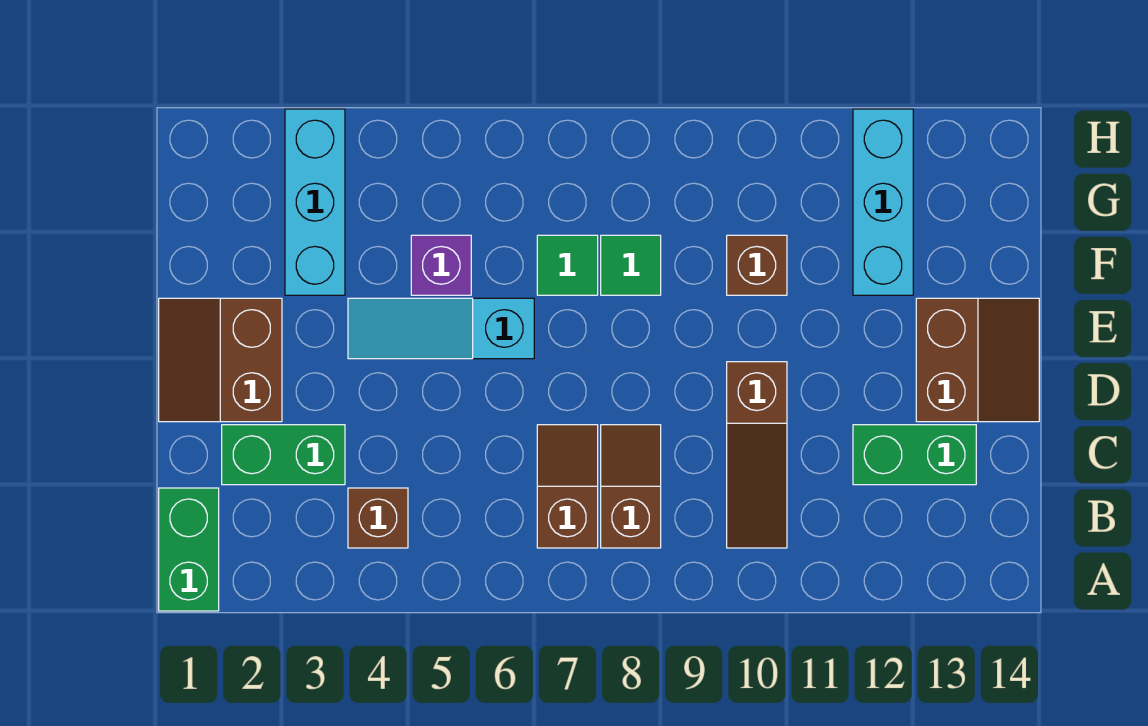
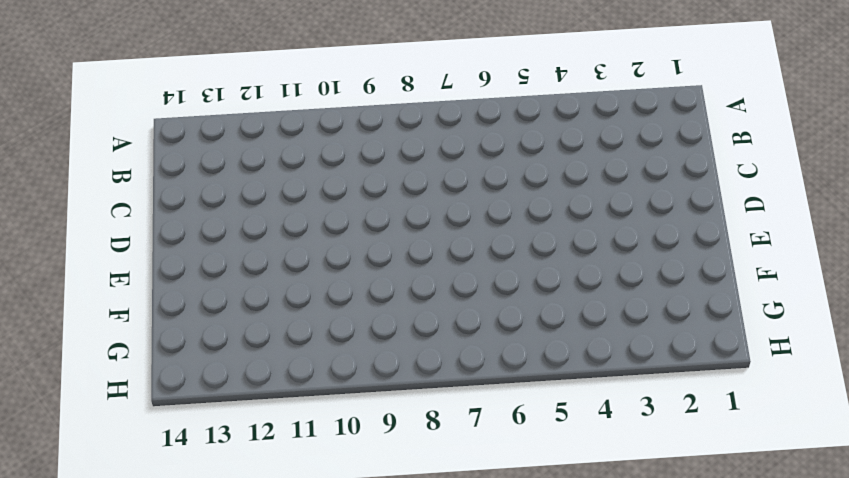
none -> green brick A1:B1 level 1
none -> brown brick B4 level 1
none -> brown slope B7:C7 level 1 top B

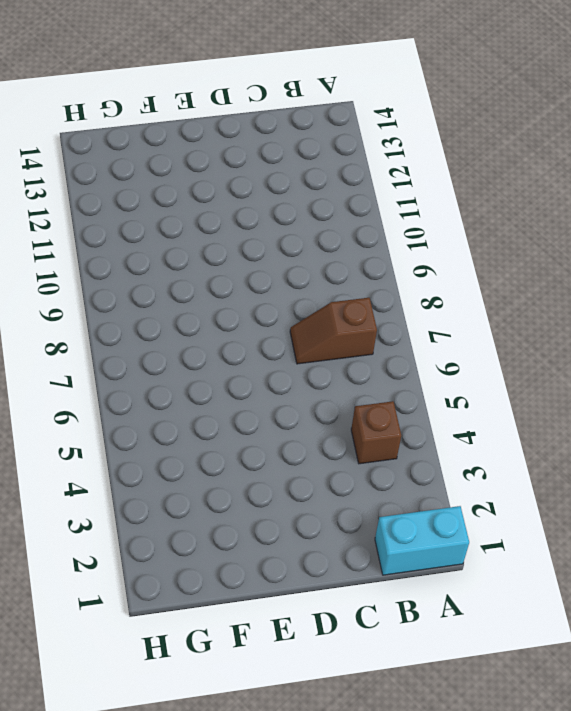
cyan brick A1:B1 level 1 -> green brick A1:B1 level 1
none -> brown slope B8:C8 level 1 top B
none -> brown slope B10:D10 level 1 top D
none -> green brick C2:C3 level 1

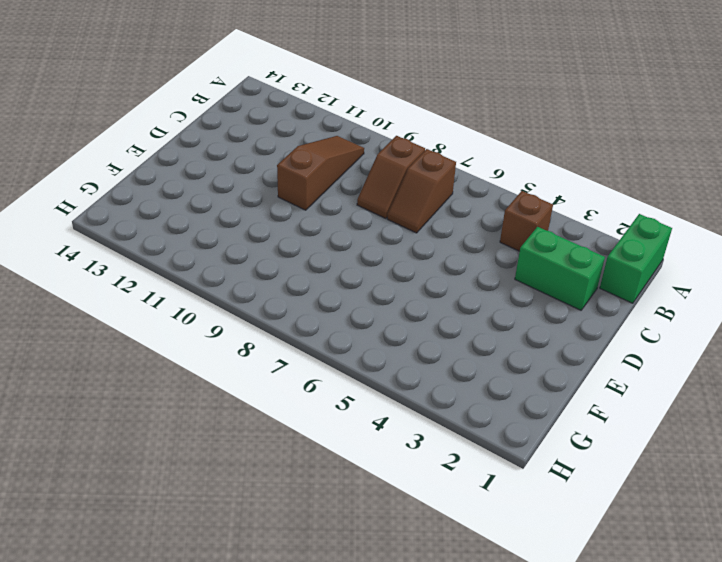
none -> green brick C12:C13 level 1
none -> brown slope D1:E2 level 1 top 2
none -> brown slope D13:E14 level 1 top 13

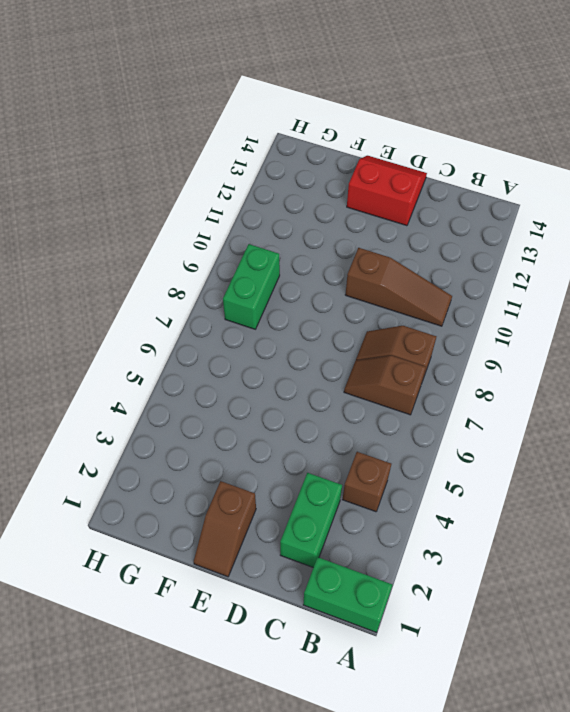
red slope D13:E14 level 1 top 13 -> brown slope D13:E14 level 1 top 13
brown slope E1:E2 level 1 top 2 -> brown slope D1:E2 level 1 top 2
green brick G8:G9 level 1 -> green brick C12:C13 level 1
none -> cyan slope E4:E6 level 1 top 6
none -> cyan brick F3:H3 level 1
none -> purple brick F5 level 1

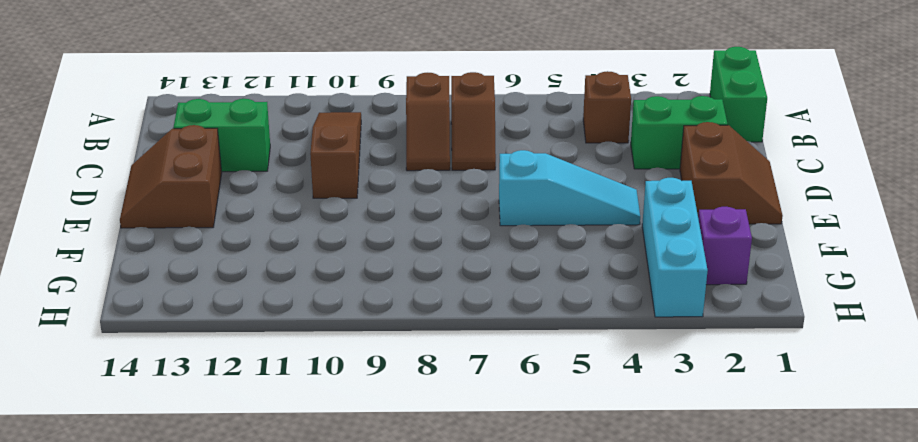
purple brick G2 level 1 -> purple brick F5 level 1
none -> green tile F7 level 1
none -> green tile F8 level 1
none -> brown brick F10 level 1

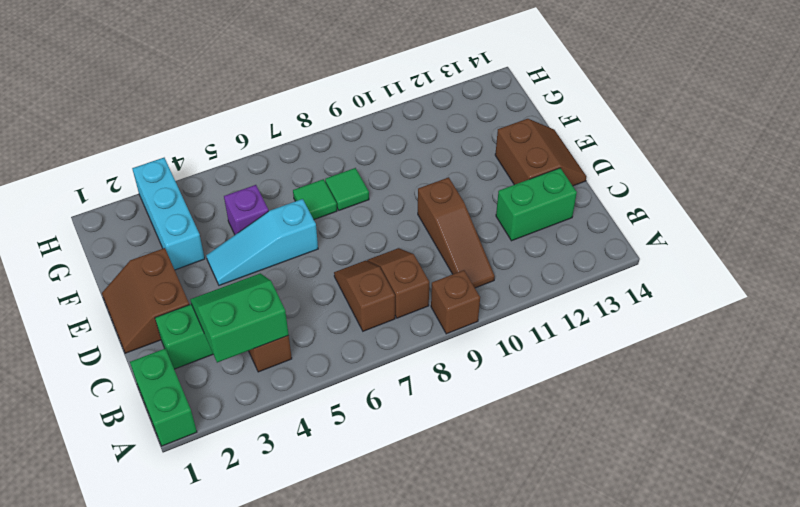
brown brick A9 level 1 -> brown brick F10 level 1
green slope B3:C4 level 2 top B -> none
none -> cyan brick F12:H12 level 1

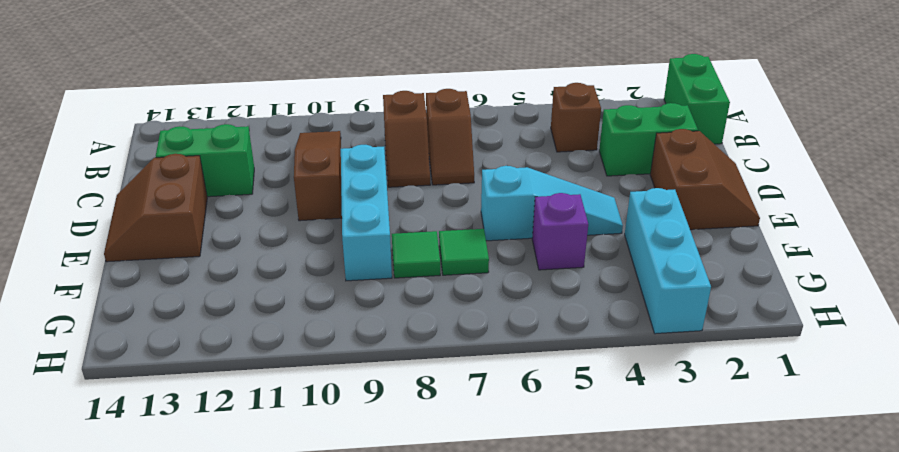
cyan brick D9:F9 level 1 -> cyan brick F12:H12 level 1
none -> brown brick F10 level 1

